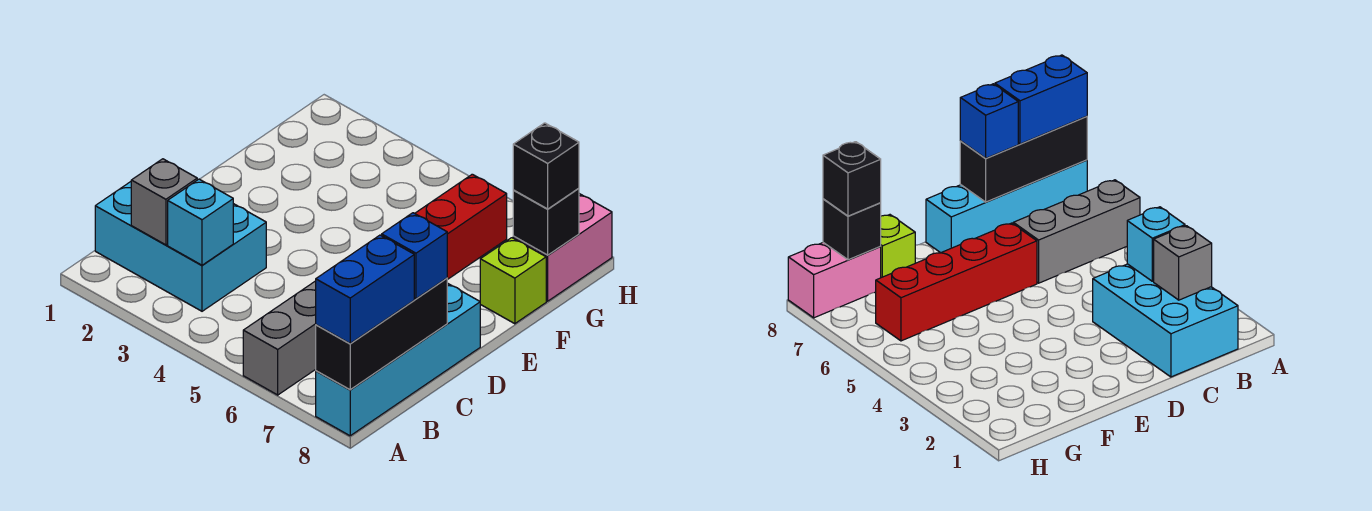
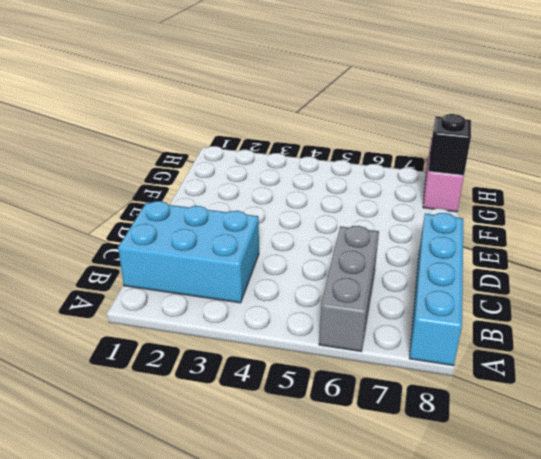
none -> red brick D6:G6 level 1
none -> lime brick F8 level 1
none -> black brick A8:C8 level 2

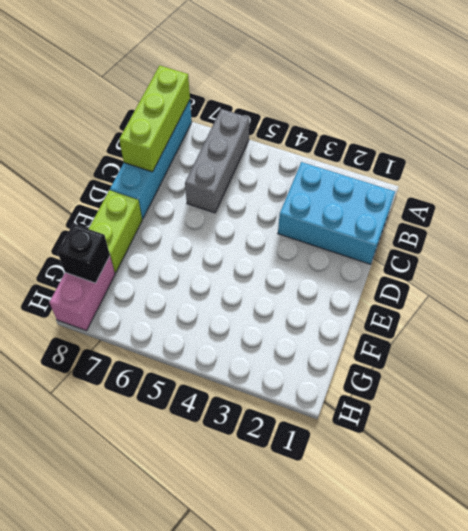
lime brick A8:C8 level 2 -> black brick A8:C8 level 2
lime brick E8:F8 level 1 -> lime brick F8 level 1
none -> red brick D6:G6 level 1
none -> grey brick B2 level 2
none -> cyan brick B3 level 2

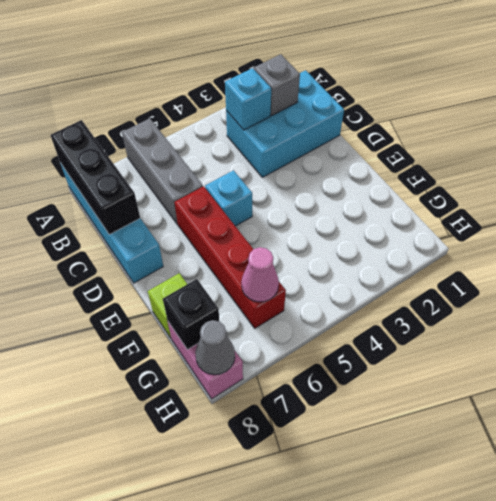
cyan brick D5 level 1 -> none
pink cone G6 level 2 -> none
grey cone H8 level 2 -> none
none -> blue brick A8:B8 level 3
none -> blue brick C8 level 3
none -> black brick G8 level 3

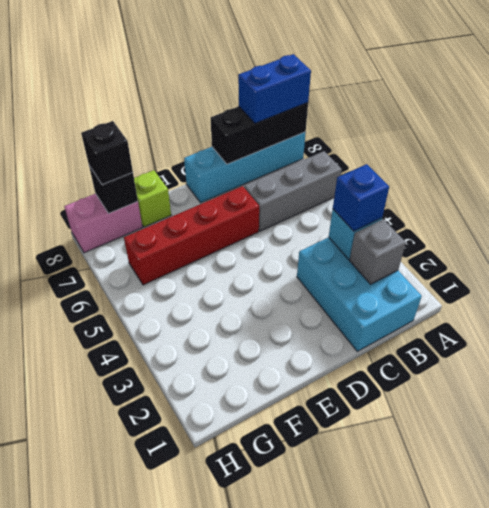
blue brick B3 level 3 -> blue brick C8 level 3

